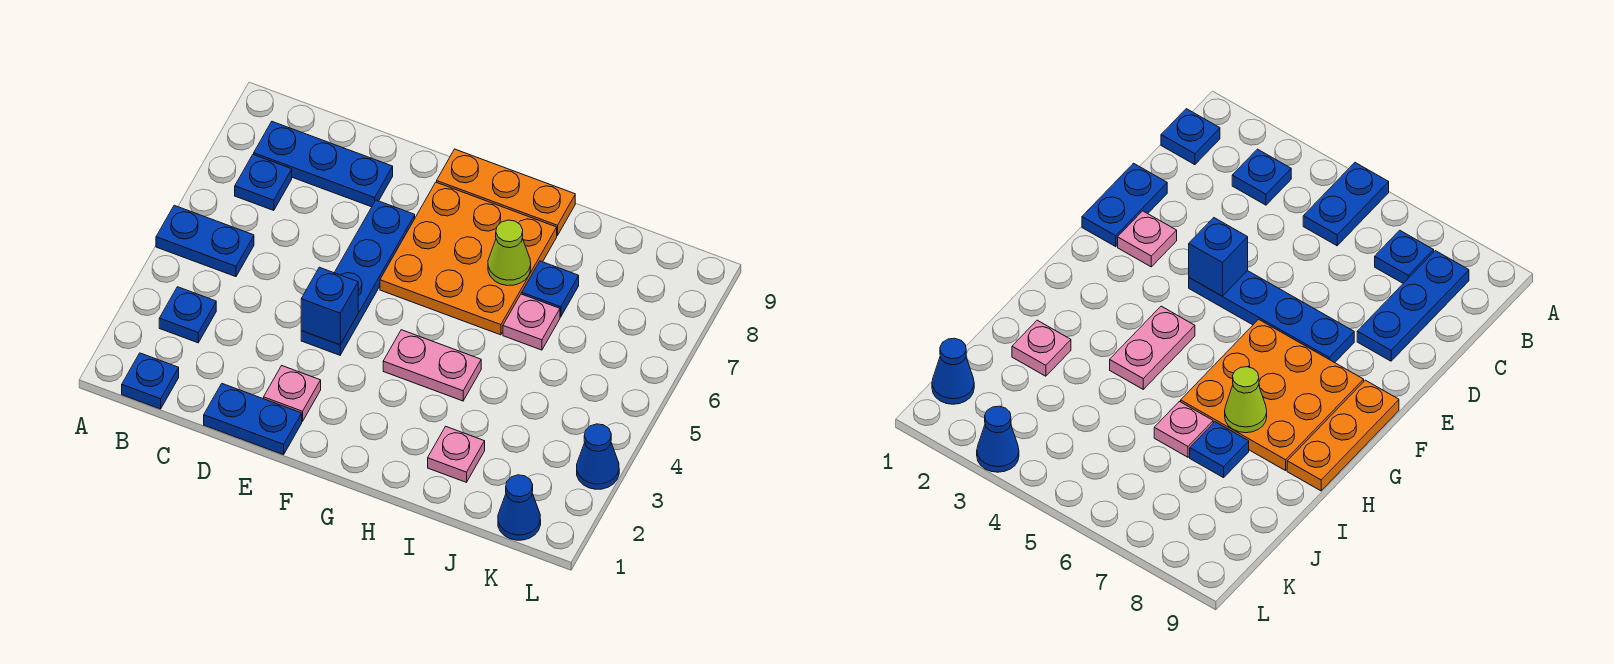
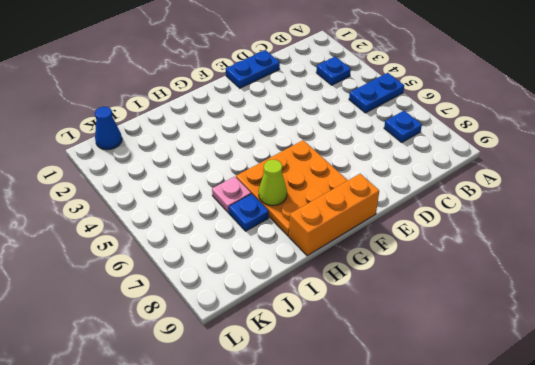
orange brick F9:H9 level 1 -> orange plate F9:H9 level 1
none -> blue plate B1 level 1
none -> blue plate B8:D8 level 1
none -> pink plate E2 level 1

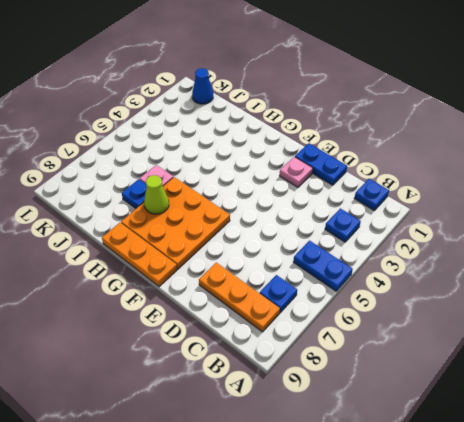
orange plate B8:D8 level 1 -> blue plate B8:D8 level 1
none -> blue plate E4:E7 level 1
none -> pink plate G4:H4 level 1
none -> pink plate I2 level 1

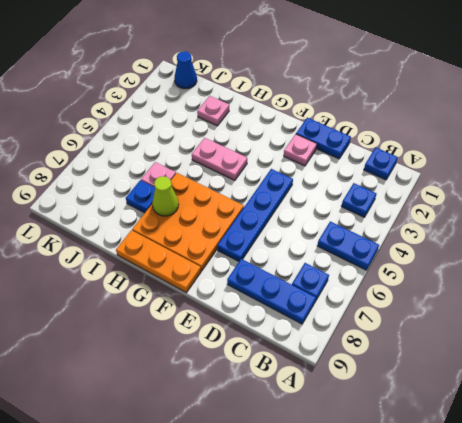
none -> blue cone L3 level 1
none -> blue brick E4 level 2

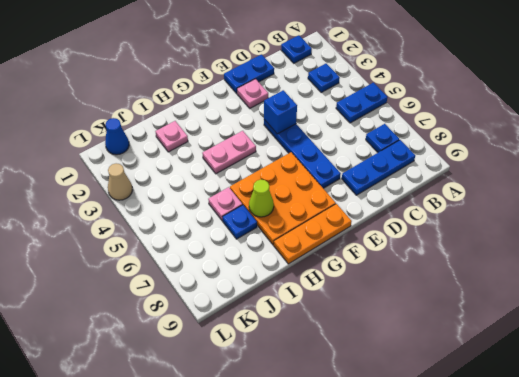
tan cone L3 level 1 -> blue cone L3 level 1

